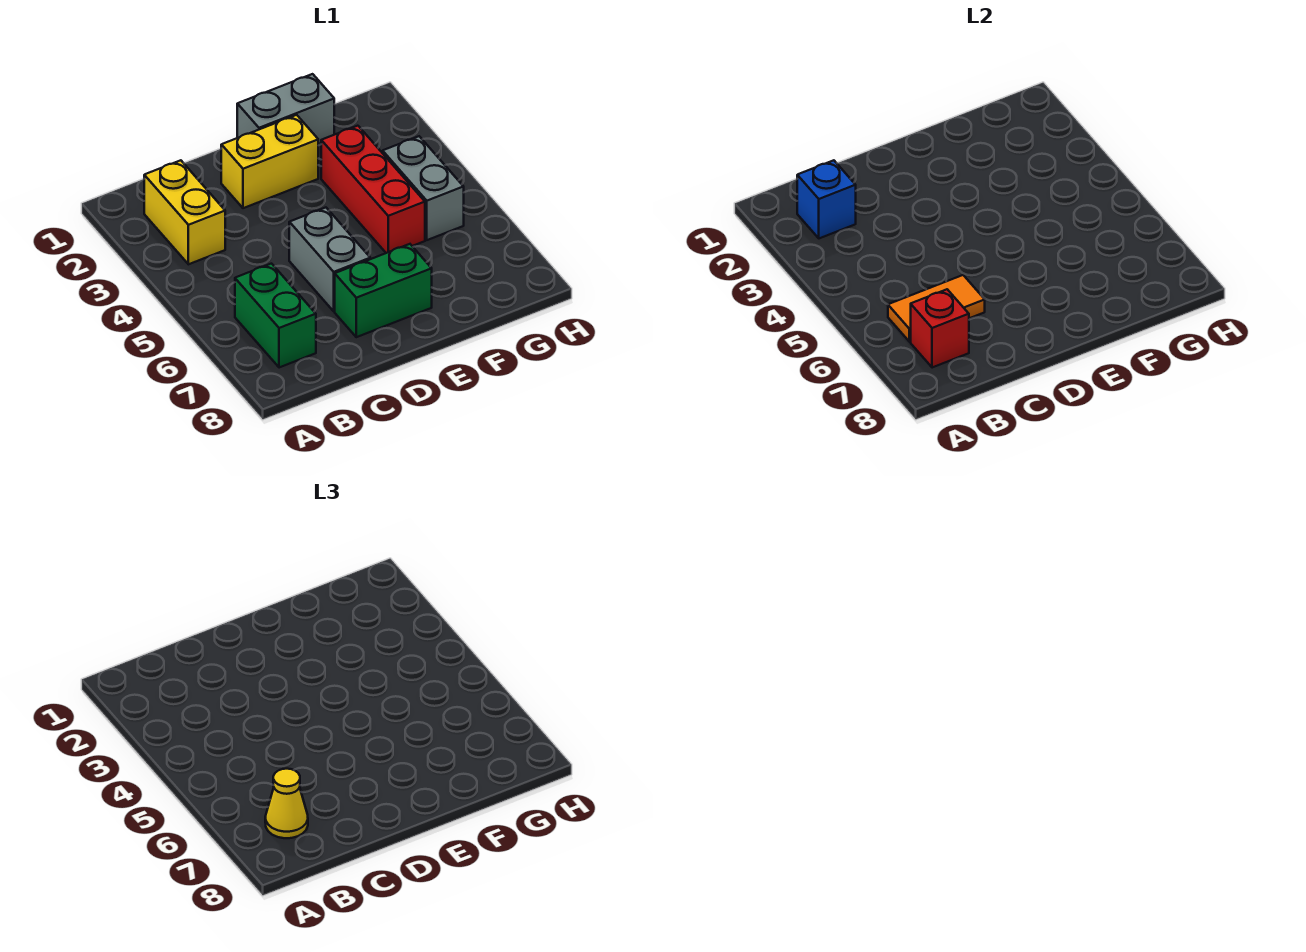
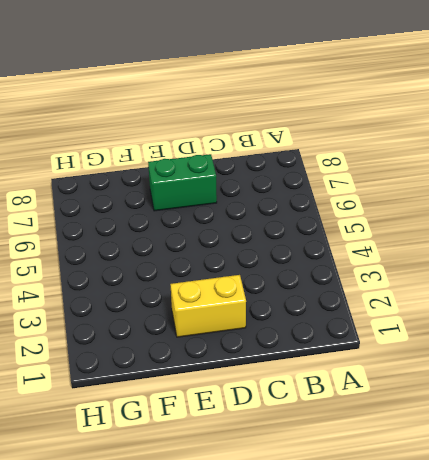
none -> yellow brick B2:B3 level 1
none -> green brick B6:B7 level 1
none -> grey brick D5:D6 level 1

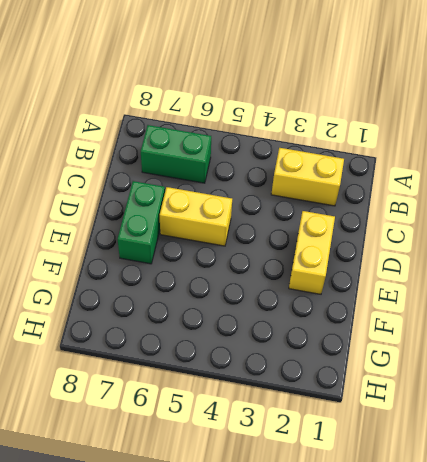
yellow brick D5:D6 level 1 -> grey brick D5:D6 level 1
none -> grey brick E1:F1 level 1
none -> red brick F3:F5 level 1
none -> grey brick G4:G5 level 1

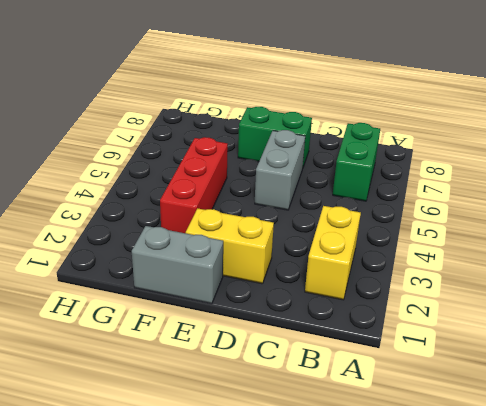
none -> grey brick G4:G5 level 1
none -> blue brick B2 level 2
none -> orange tile B6:C6 level 2

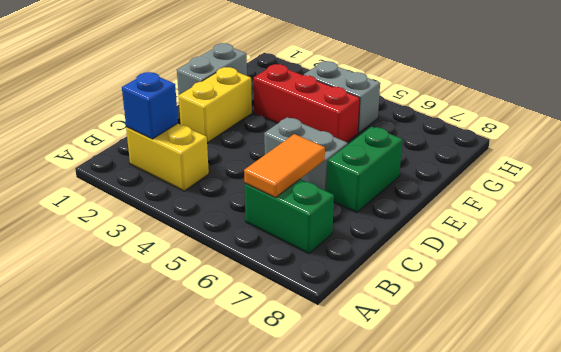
none -> red brick B7 level 2
none -> yellow cone B7 level 3

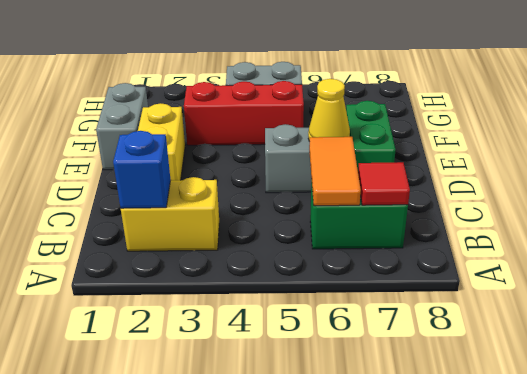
red tile B7 level 2 -> red brick B7 level 2
yellow cone D6 level 2 -> yellow cone B7 level 3

